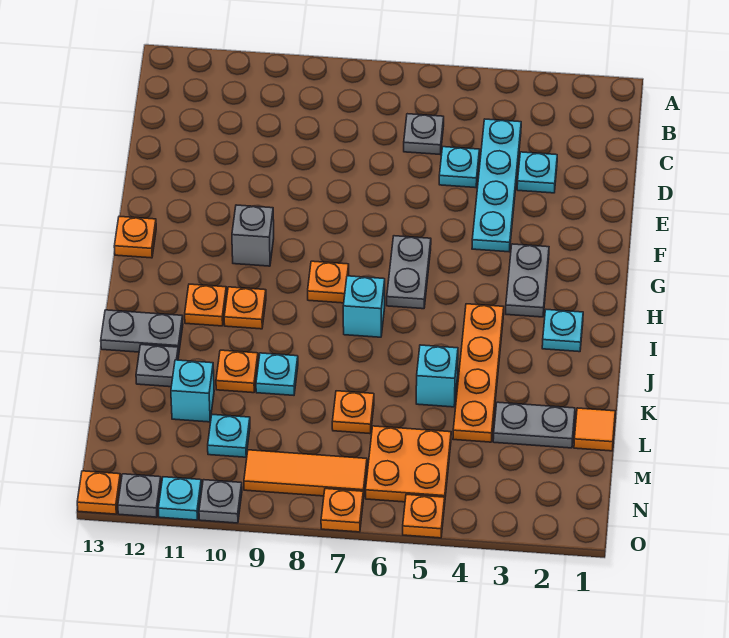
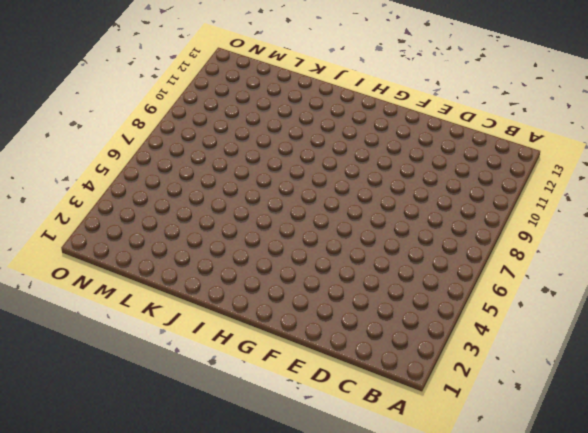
none -> cyan plate C4:F4 level 1
none -> grey plate C6 level 1
none -> cyan plate D3 level 1
none -> cyan plate D5 level 1

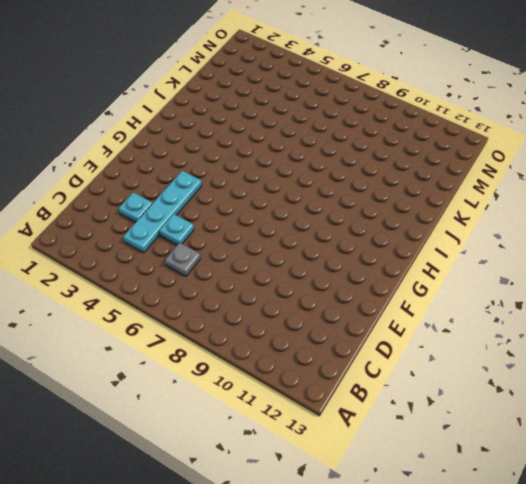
none -> grey plate G3:H3 level 1
none -> grey plate G6:H6 level 1
none -> grey brick G10 level 1
none -> orange plate G13 level 1

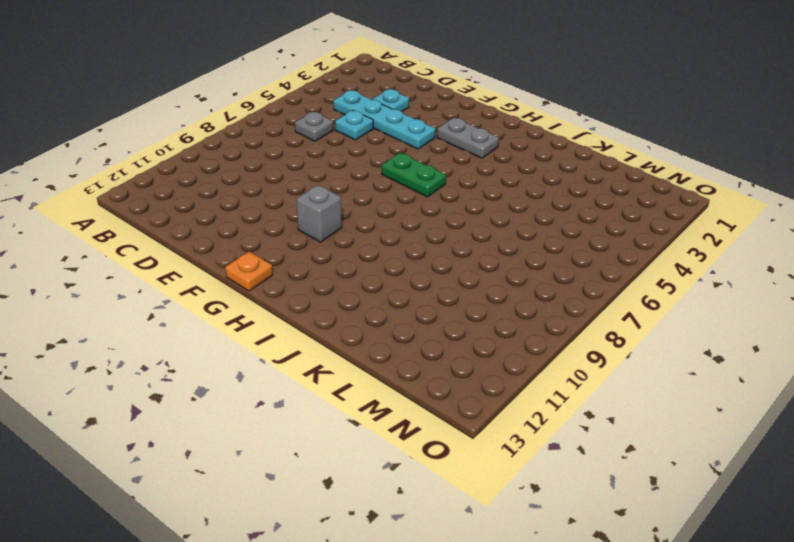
green plate G6:H6 level 1 -> grey plate G6:H6 level 1
none -> orange plate H8 level 1
none -> cyan plate I2 level 1
none -> orange plate I4:L4 level 1
none -> cyan brick I7 level 1

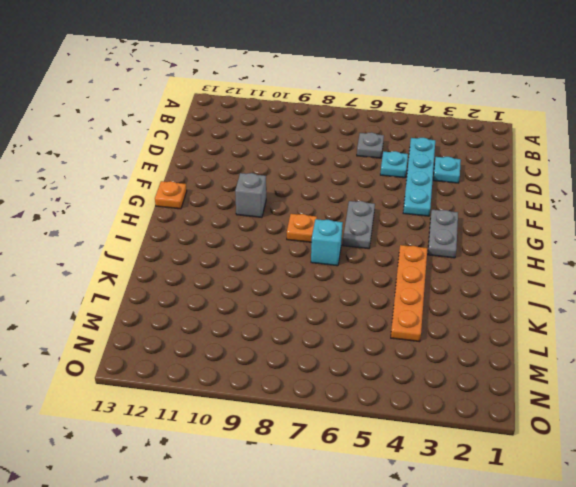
none -> cyan plate I2 level 1
none -> orange plate I10 level 1
none -> orange plate I11 level 1
none -> grey plate J12:J13 level 1

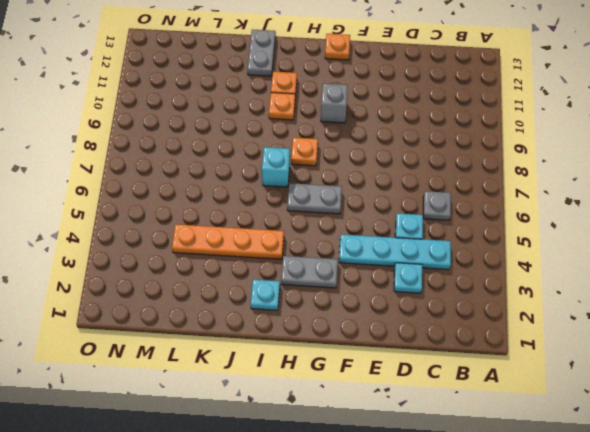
none -> cyan brick K5 level 1
none -> cyan plate K9 level 1
none -> orange plate K10 level 1
none -> grey plate K12 level 1

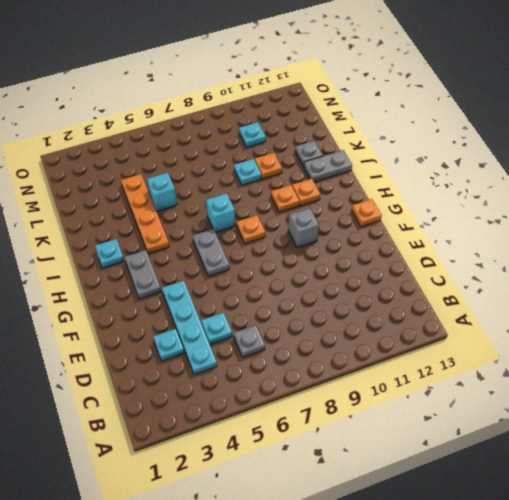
none -> orange tile L1 level 1
none -> grey plate L2:L3 level 1
none -> orange plate L7 level 1
none -> cyan brick L11 level 1

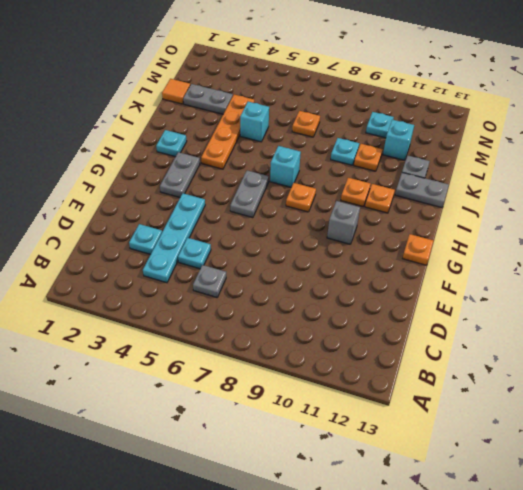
none -> orange plate M5:N6 level 1
none -> orange tile N7:N9 level 1
none -> orange plate O5 level 1
none -> orange plate O7 level 1

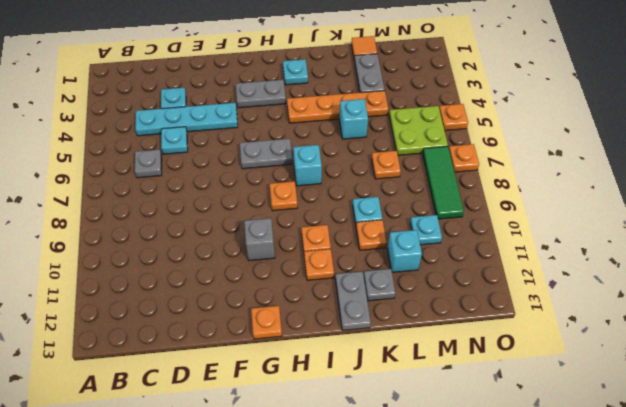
lime plate M5:N6 level 1 -> orange plate M5:N6 level 1
green tile N7:N9 level 1 -> orange tile N7:N9 level 1
none -> grey plate O10 level 1
none -> cyan plate O11 level 1
none -> grey plate O12 level 1
none -> orange plate O13 level 1

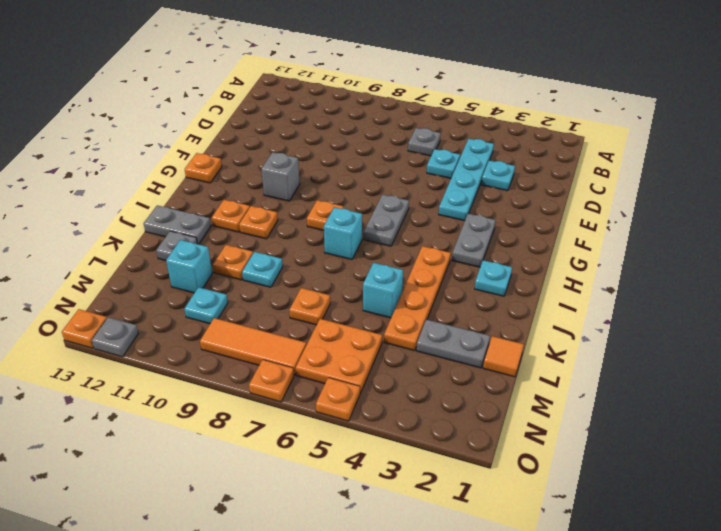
none -> grey plate O10 level 1
none -> cyan plate O11 level 1

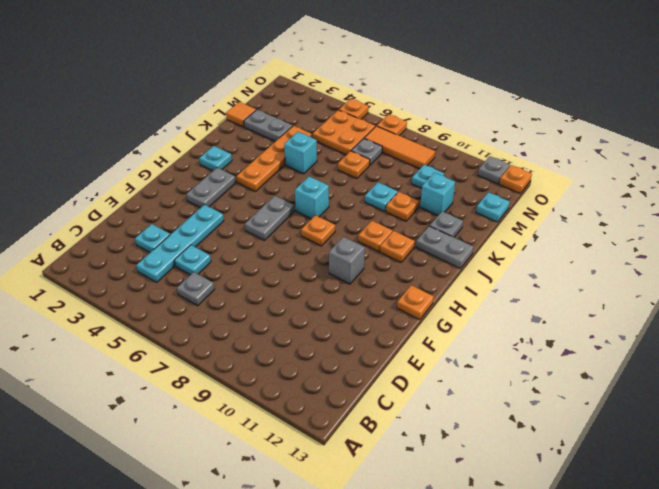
grey plate M7 level 1 -> grey plate O10 level 1
cyan plate M13 level 1 -> cyan plate O11 level 1

